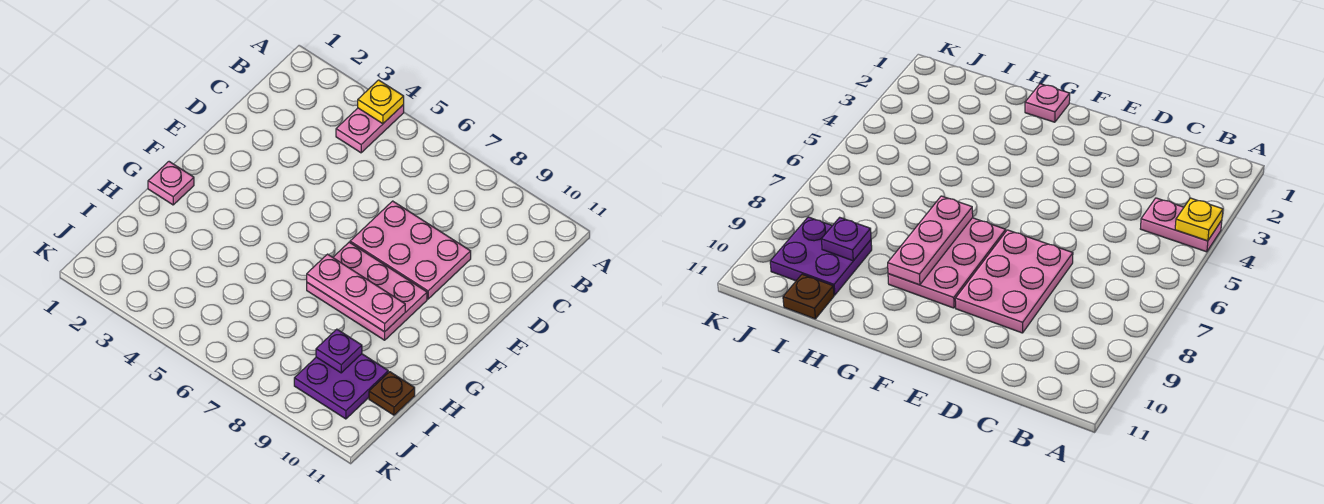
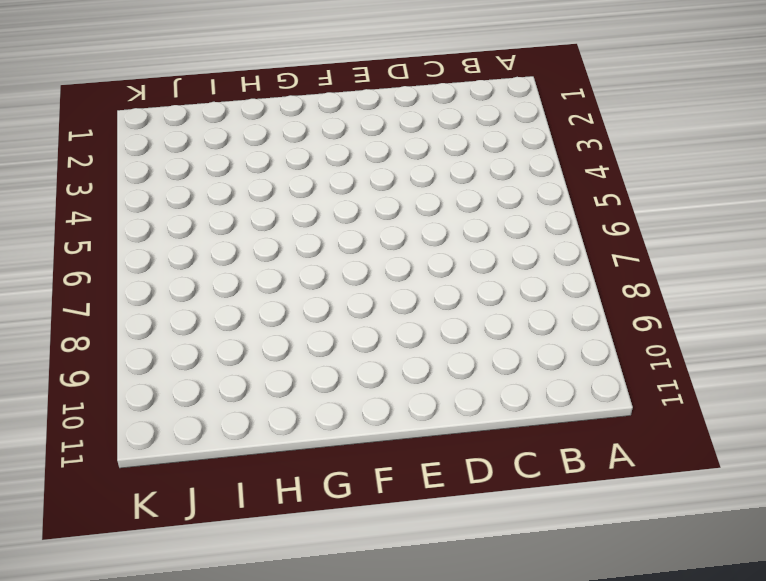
none -> pink plate A4:B4 level 1
none -> pink plate D7:E9 level 1

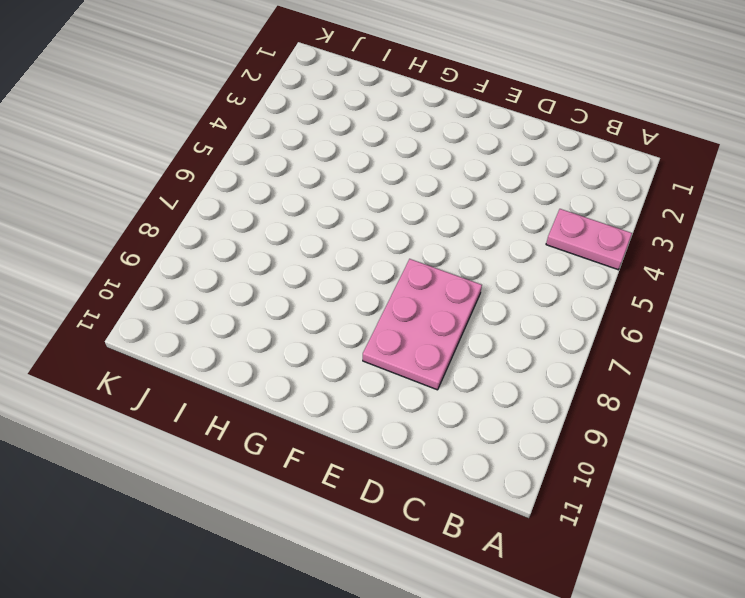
none -> pink plate F7:G9 level 1
none -> pink plate G1 level 1

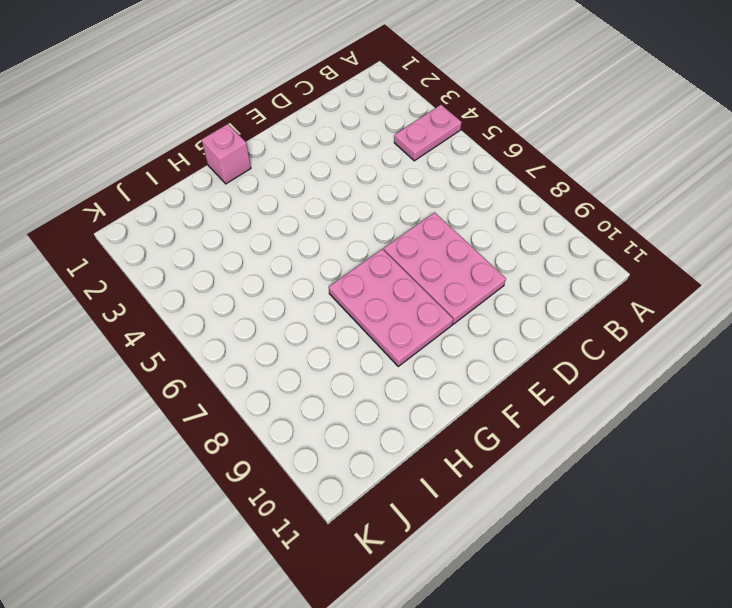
pink brick G1 level 1 -> pink plate G1 level 1
none -> purple plate I9:J10 level 1
none -> brown plate I11 level 1

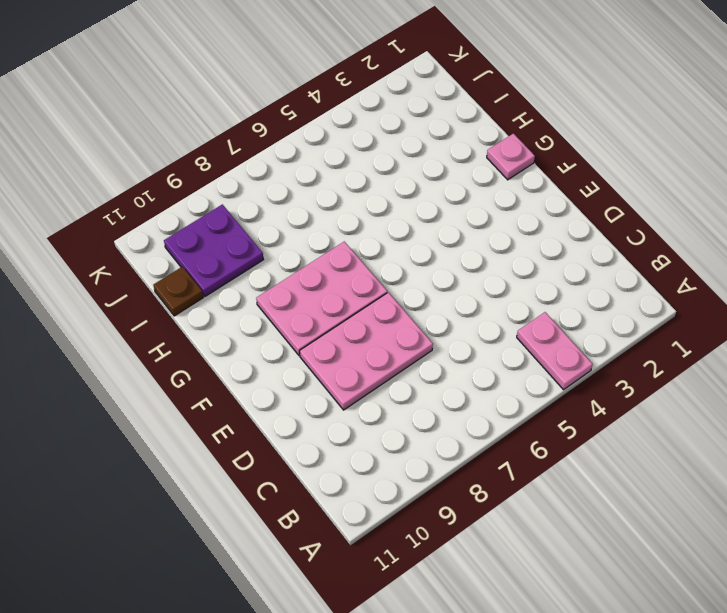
none -> yellow plate A4 level 2
none -> pink plate G7:G9 level 2

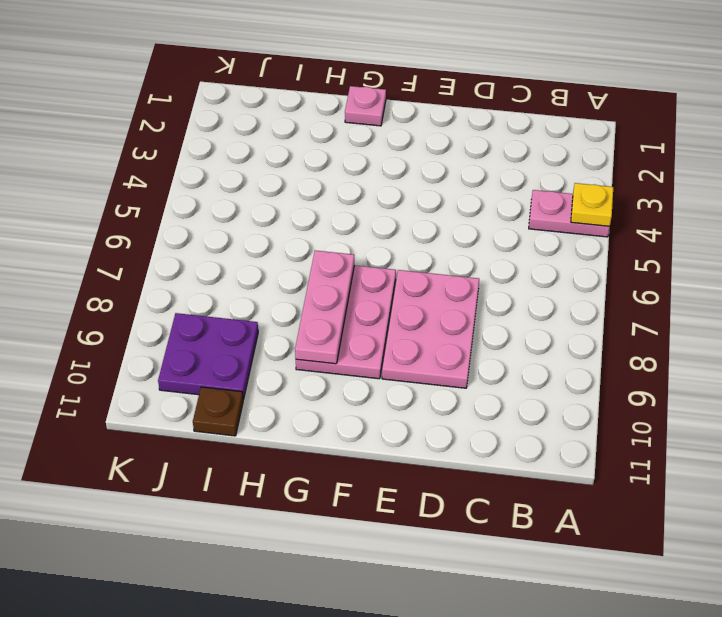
none -> purple plate I9 level 2

